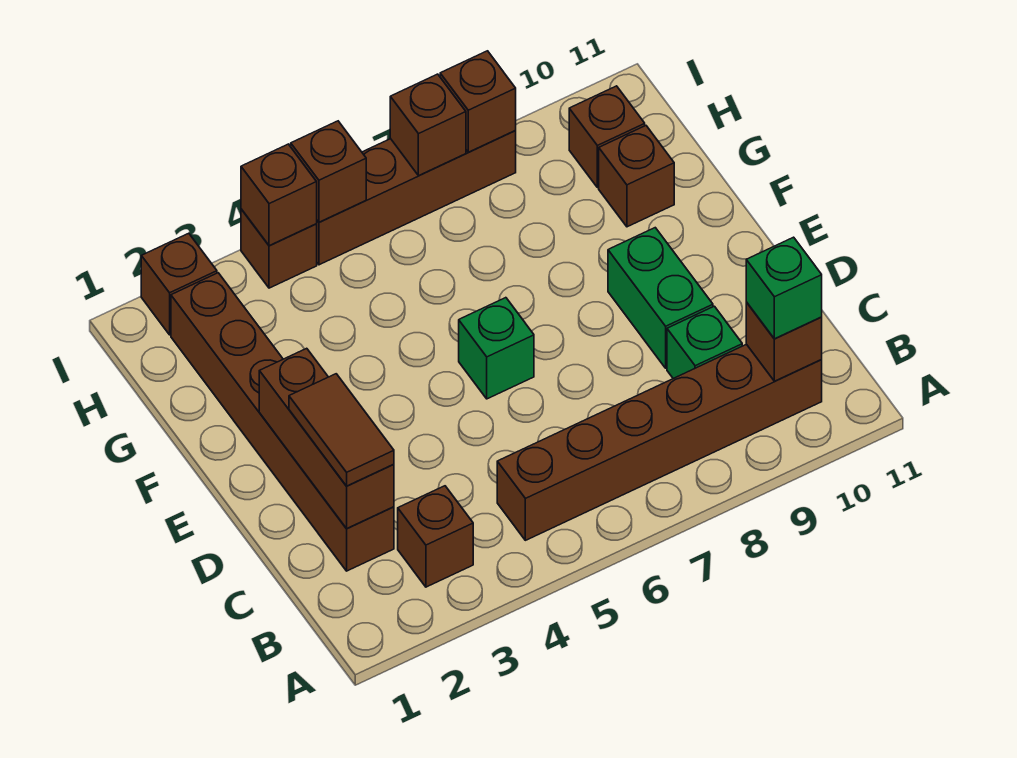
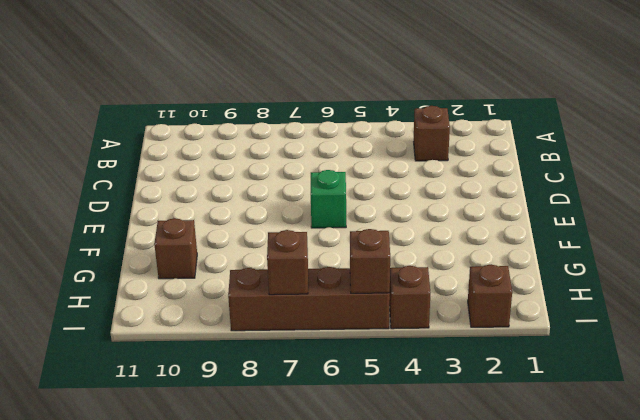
none -> brown brick B5:B10 level 1
none -> brown brick C2:H2 level 1
none -> green brick C9 level 1

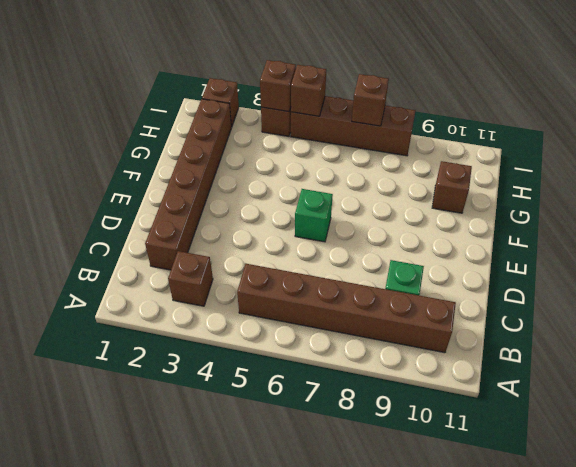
none -> green brick D9:E9 level 1
none -> brown brick H10 level 1
none -> brown brick B10 level 2

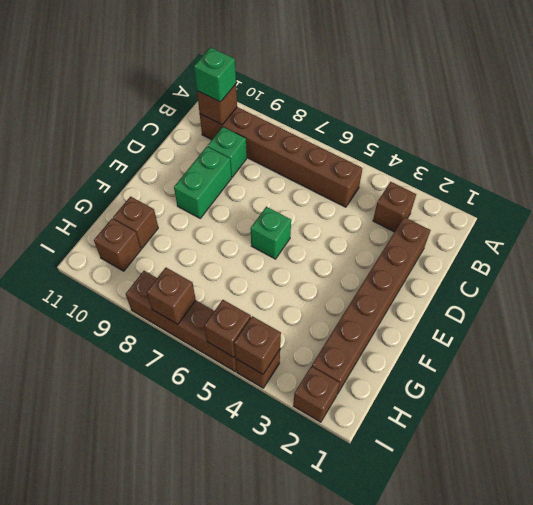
none -> brown brick C2:E2 level 2
none -> brown brick I8 level 2
none -> brown tile C2:D2 level 3

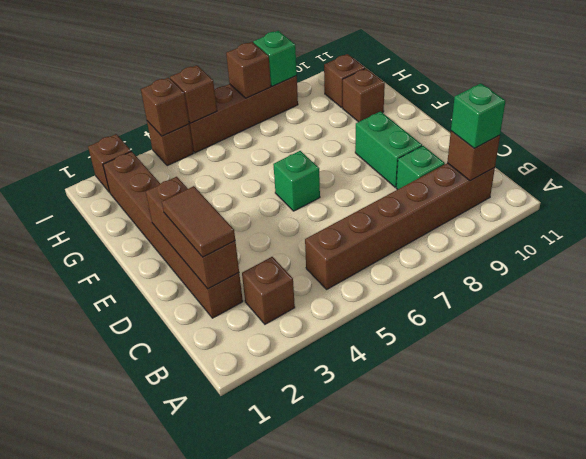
green brick I8 level 2 -> brown brick I8 level 2

